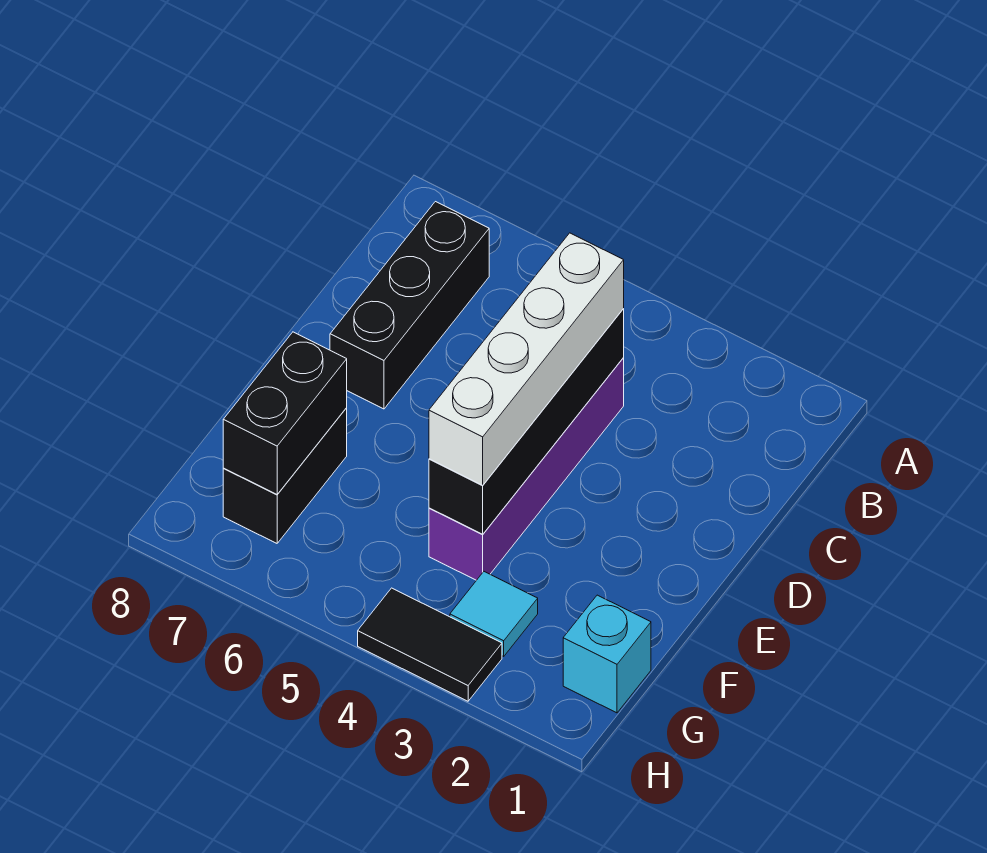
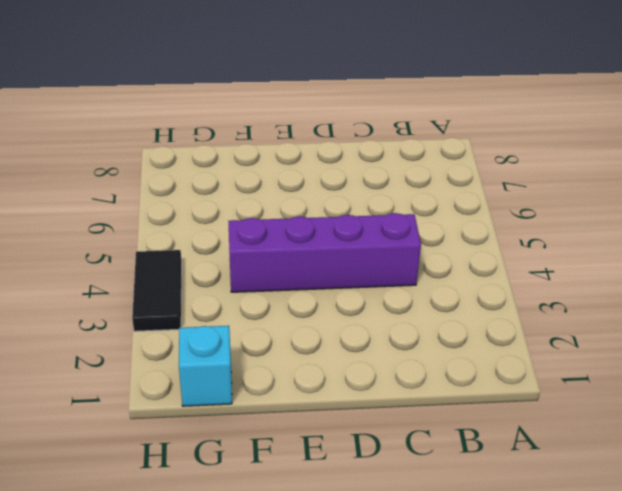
none -> black brick B7:D7 level 1
none -> black brick F7:G7 level 1

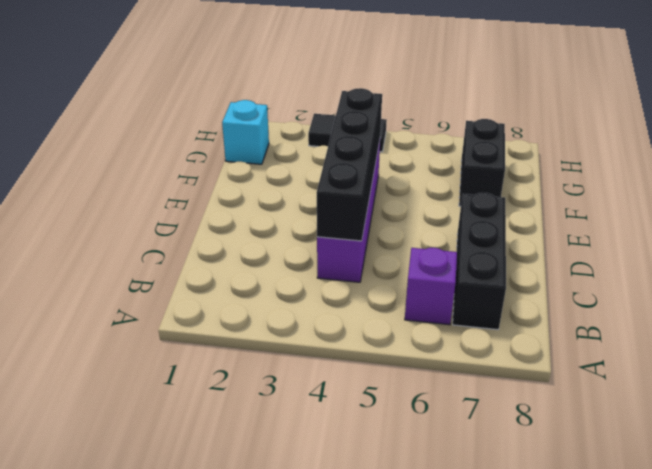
purple brick B6 level 1 -> none
none -> cyan tile G3 level 1
none -> black brick F7:G7 level 2

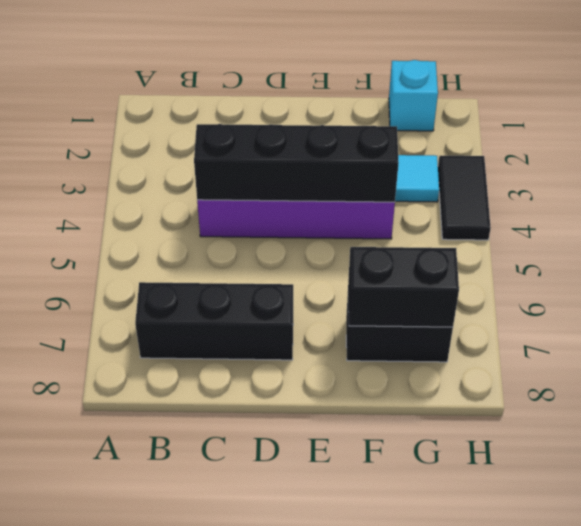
none -> white brick C4:F4 level 3

